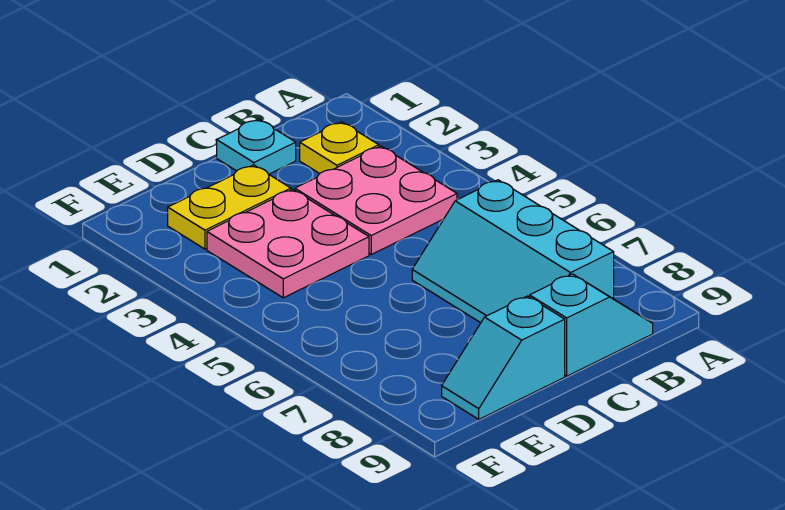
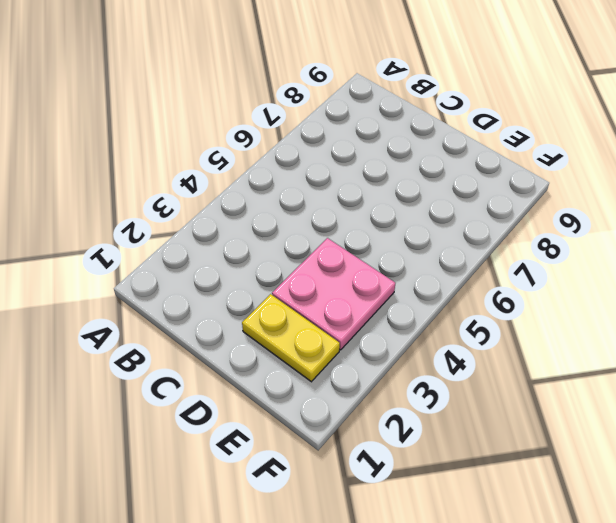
none -> yellow plate B2 level 1
none -> pink plate B3:C4 level 1

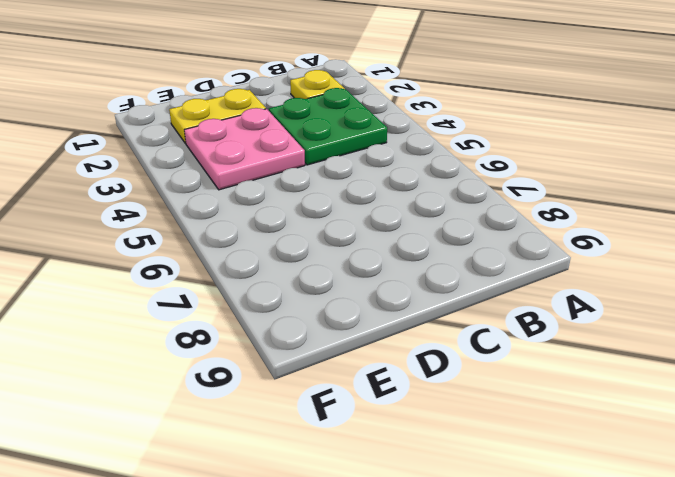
green plate B3:C4 level 1 -> pink plate B3:C4 level 1
none -> cyan slope B6:C8 level 1 top B
none -> cyan slope B9:C9 level 1 top C

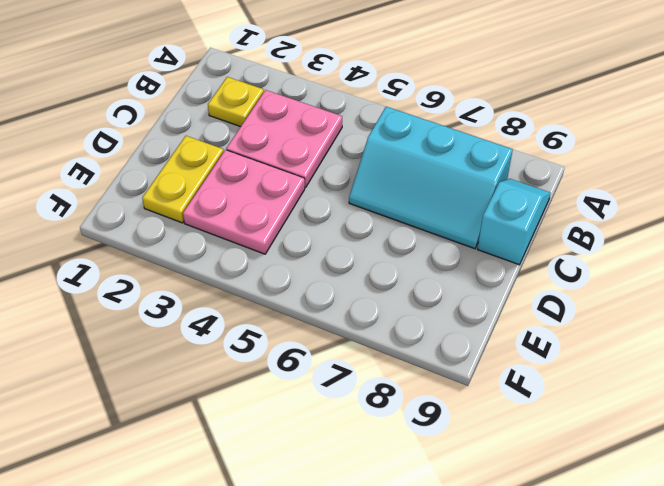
none -> cyan plate C1 level 1
none -> cyan slope D9:E9 level 1 top D

